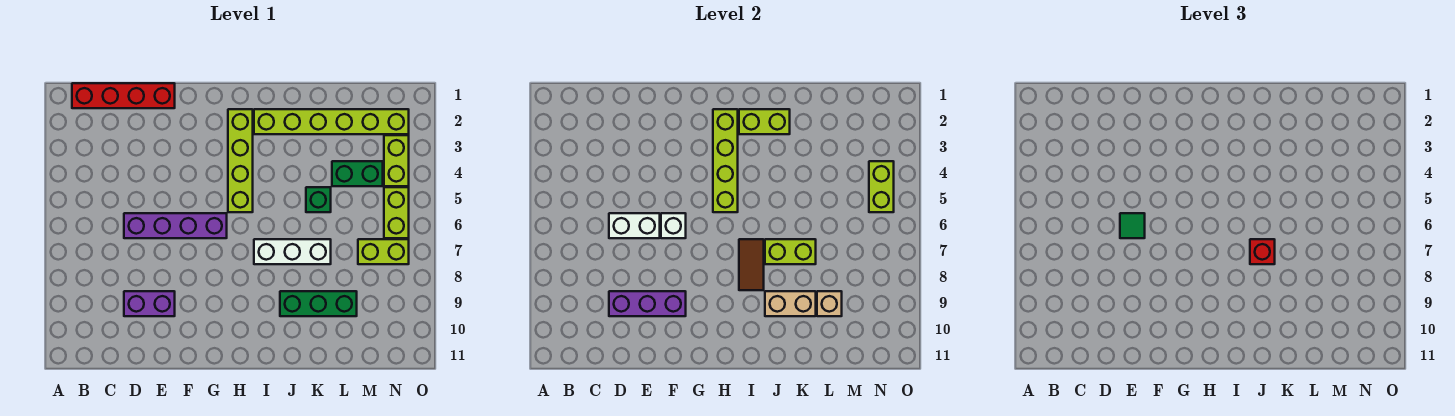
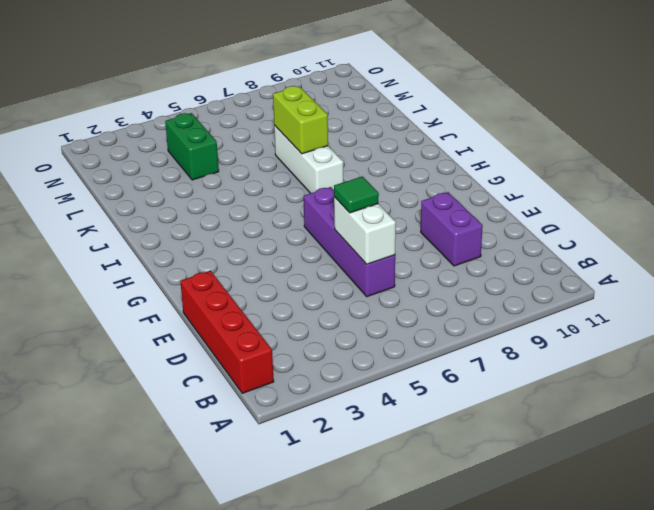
none -> lime brick H2:H5 level 1
none -> lime brick I2:N2 level 1
none -> green brick J9:L9 level 1

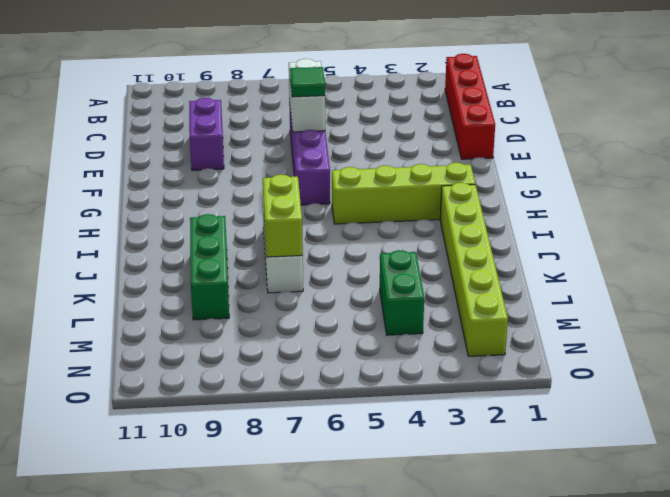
none -> green brick K5 level 1
none -> lime brick M7:N7 level 1
none -> lime brick N3:N4 level 1

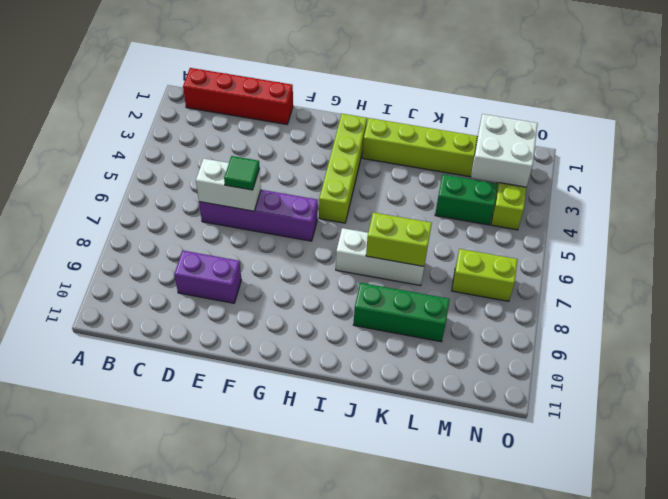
white brick M2:N3 level 2 -> none
none -> green brick K5 level 1
none -> lime brick N5:N6 level 1
none -> purple brick D9:F9 level 2

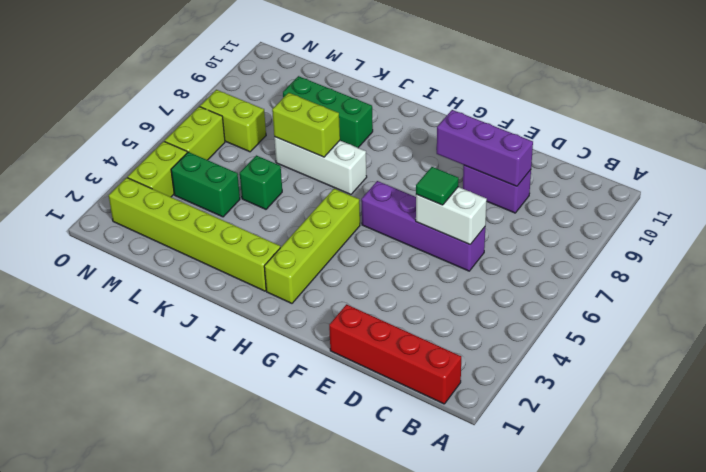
none -> white brick F6 level 2
none -> lime brick H2:H5 level 2
none -> lime brick I2:J2 level 2

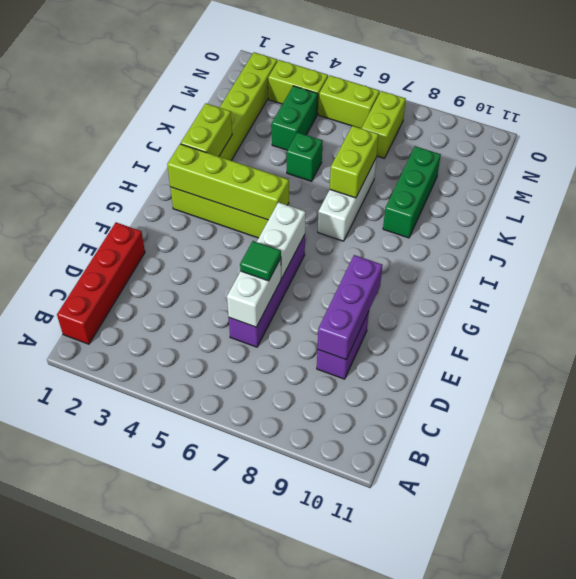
white brick F6:G6 level 2 -> white brick F6 level 2
none -> brown tile I7:I8 level 2
none -> tan brick J9:K9 level 2
none -> tan brick L9 level 2

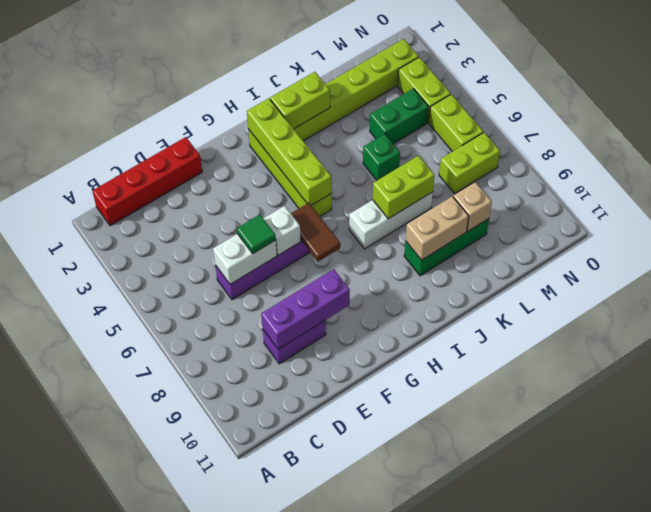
brown tile G6:G7 level 2 -> brown tile I7:I8 level 2
none -> lime brick N4:N5 level 2
none -> red brick J7 level 3

